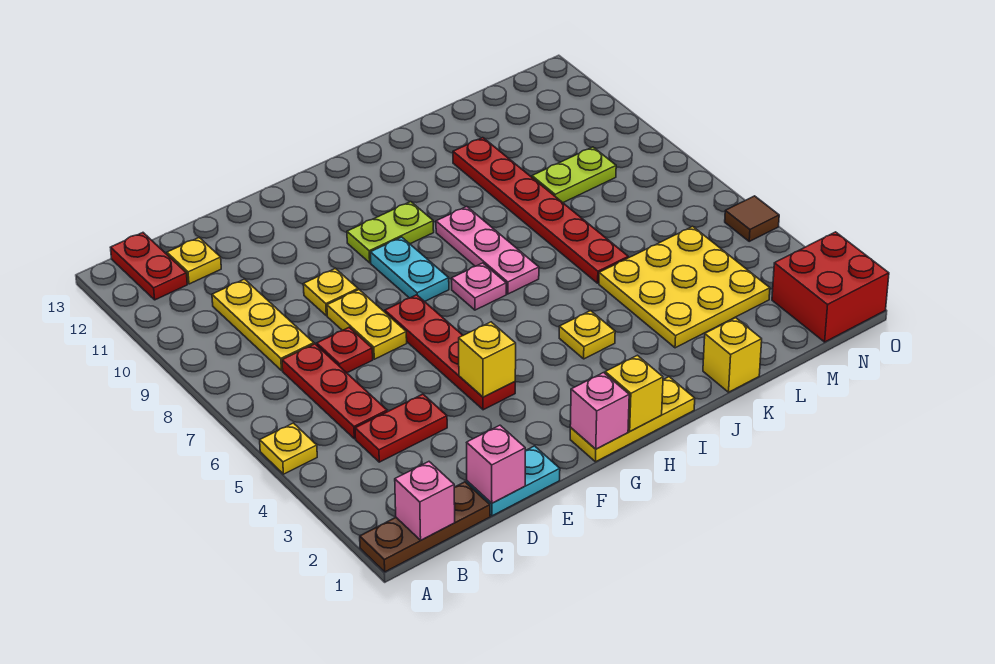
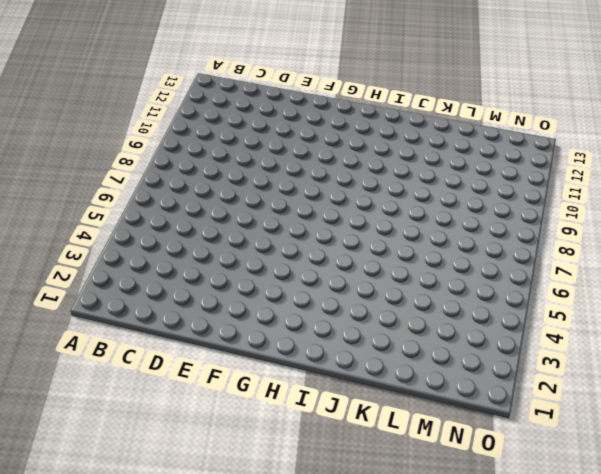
none -> brown plate A1:C1 level 1
none -> yellow plate A5 level 1
none -> red plate B12:B13 level 1

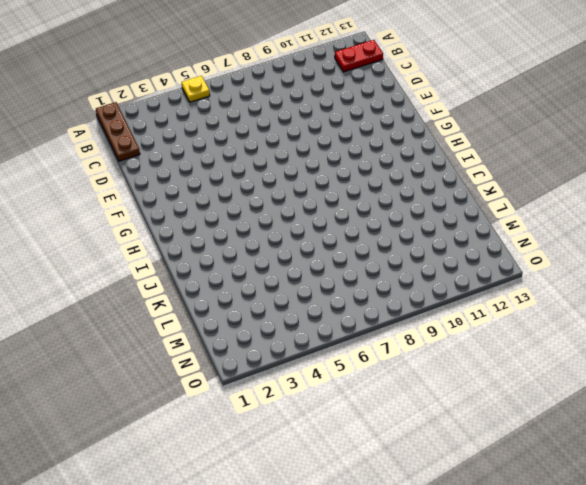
none -> red plate C4:D4 level 1
none -> red plate C5:C7 level 1
none -> yellow plate C8:C10 level 1

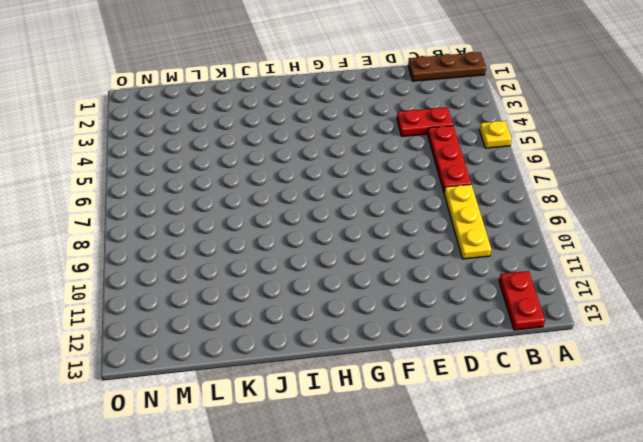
none -> yellow plate C12 level 1
none -> cyan plate D1:E1 level 1
none -> red plate D7 level 1

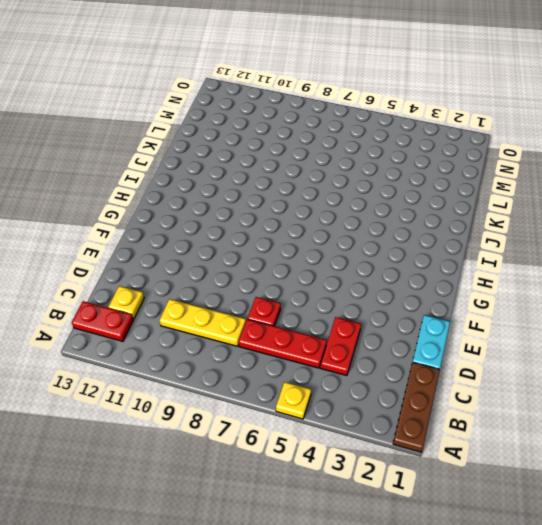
none -> yellow plate E7:E8 level 1
none -> yellow plate E9 level 1
none -> red plate F4:F7 level 1

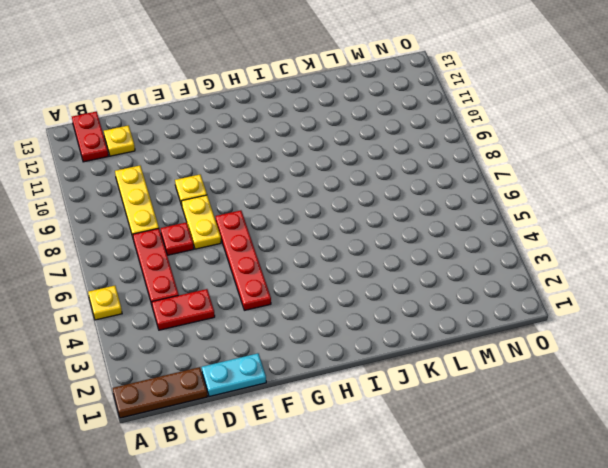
none -> yellow plate G1:I1 level 1
none -> cyan plate G8:G9 level 1
none -> lime plate G10:H10 level 1

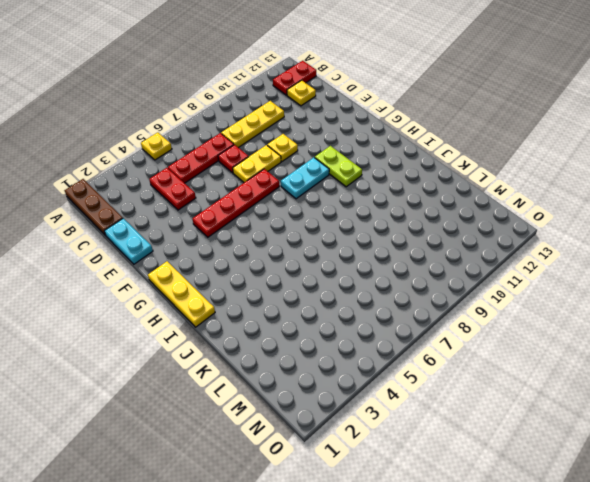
none -> pink plate H7 level 1
none -> yellow plate I4 level 1
none -> pink plate I7:I9 level 1

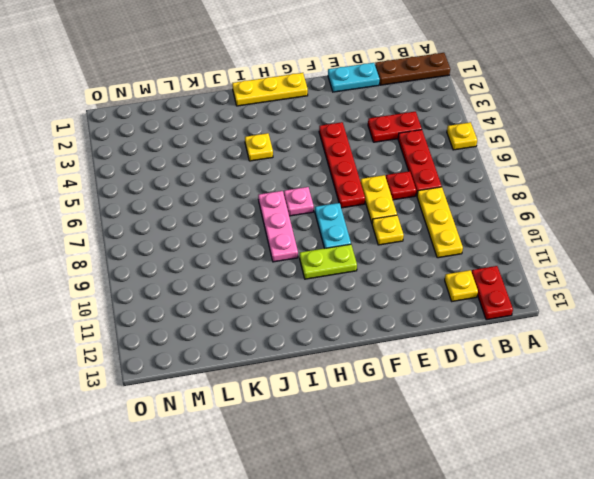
none -> yellow brick K1 level 1
none -> yellow plate K3:M5 level 1
none -> red plate K6:K11 level 1

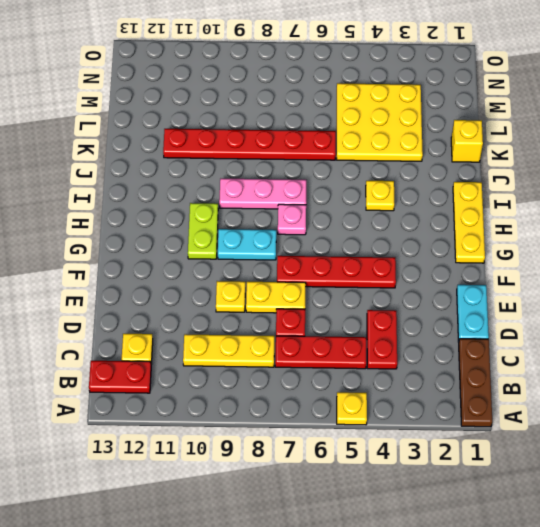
none -> lime plate L9:M9 level 1
none -> red brick N1:O2 level 1
none -> brown tile O5 level 1

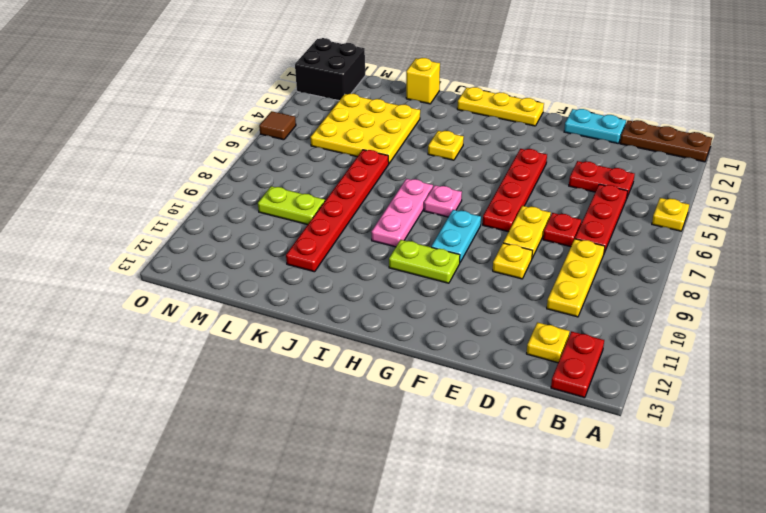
black brick N1:O2 level 1 -> red brick N1:O2 level 1
none -> pink brick B1 level 2
none -> pink brick D1 level 2
none -> yellow brick F4 level 2

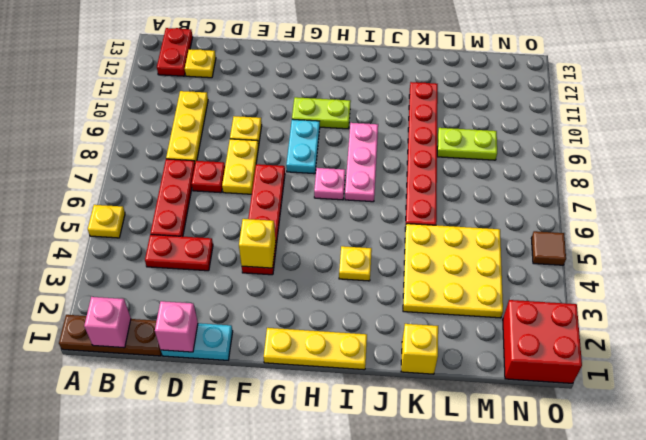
none -> pink brick G1 level 2
none -> yellow brick H1 level 2

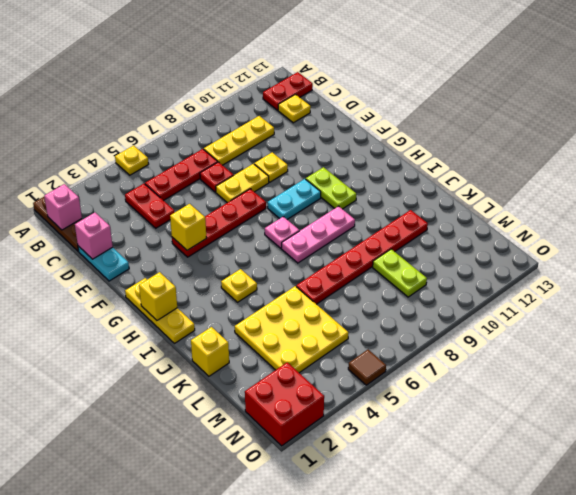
none -> pink brick G1 level 2

